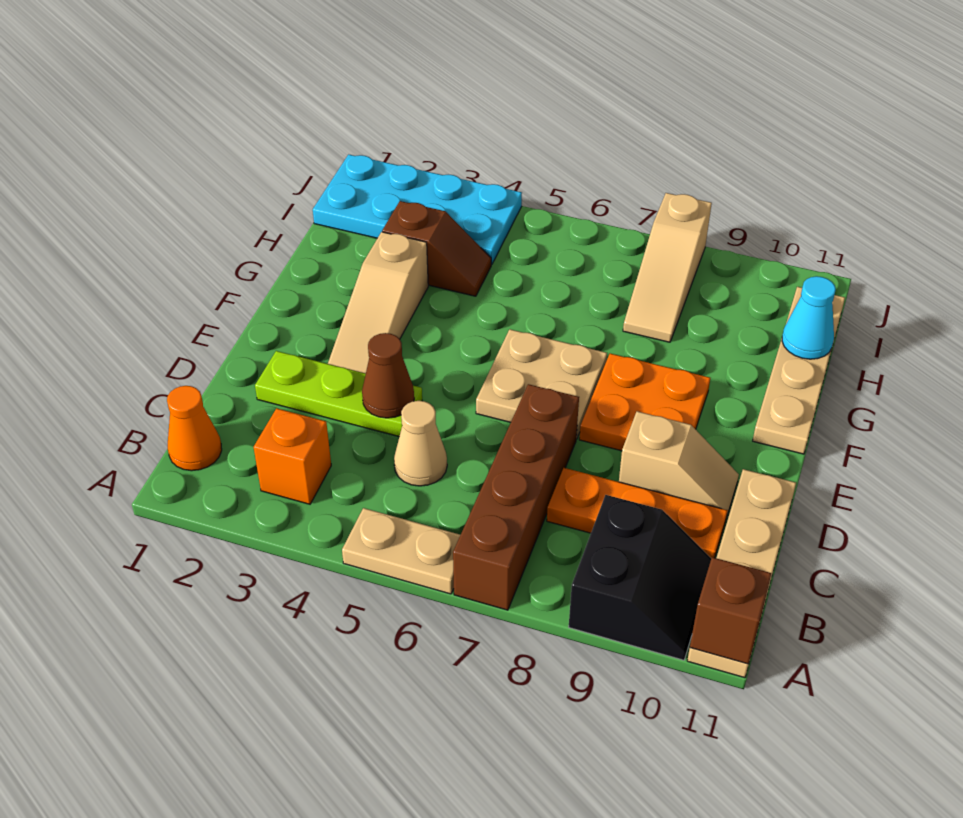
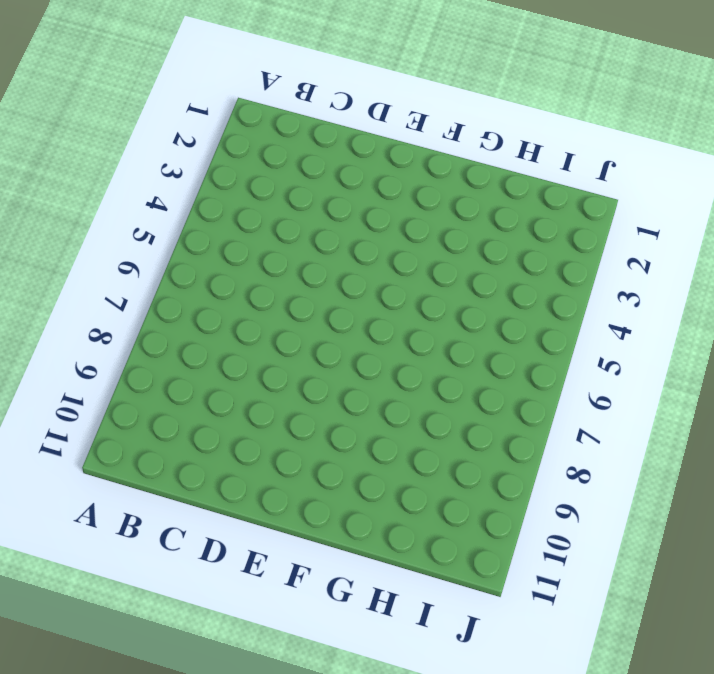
none -> tan plate A5:A6 level 1
none -> brown brick A7:D7 level 1
none -> black slope A9:B10 level 1 top 9

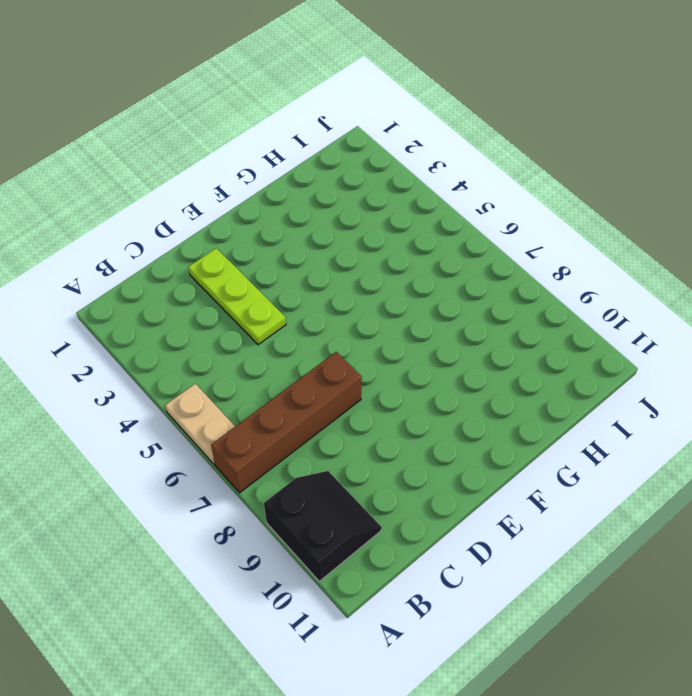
black slope A9:B10 level 1 top A -> black slope A9:B10 level 1 top 9
none -> tan plate A11:D11 level 1
none -> orange cone B1 level 1
none -> orange brick B3 level 1

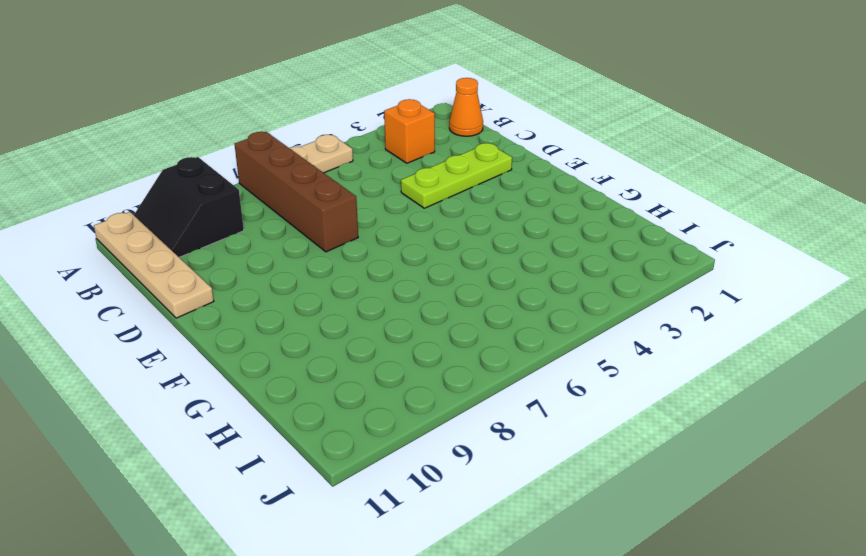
none -> tan cone C5 level 1
none -> orange plate C8:C10 level 1
none -> tan slope D9:D10 level 1 top 9

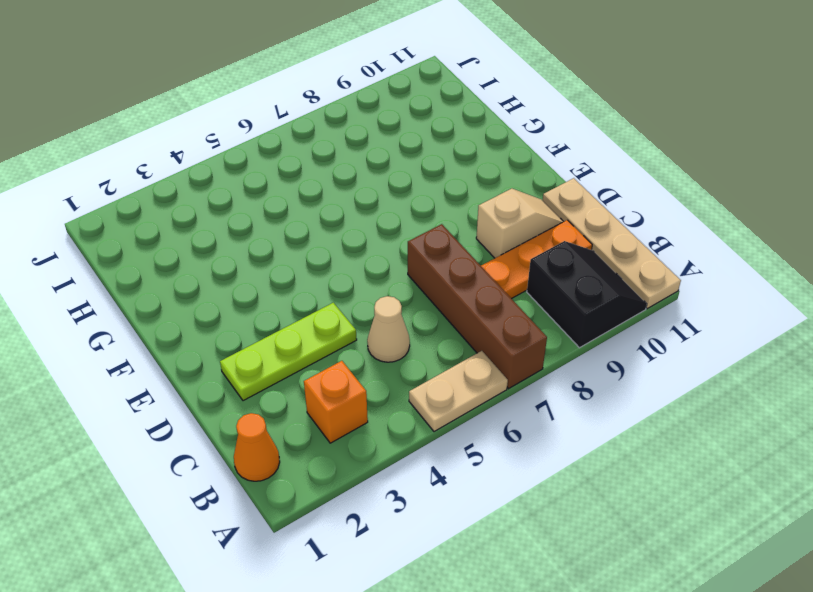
none -> tan slope E3:G3 level 1 top G
none -> tan plate E6:F7 level 1
none -> orange plate E8:F9 level 1

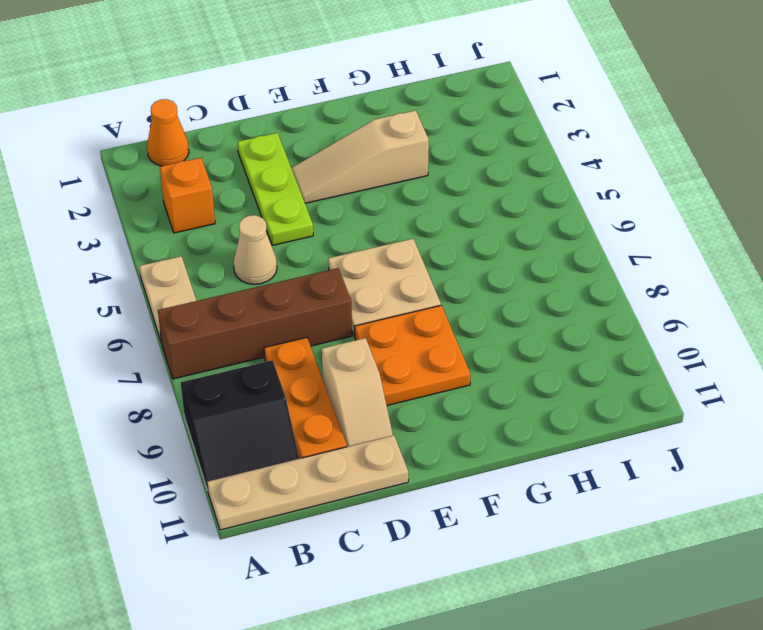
none -> tan plate F11:I11 level 1
none -> brown slope H3:H4 level 1 top 3
none -> tan slope H8:J8 level 1 top J

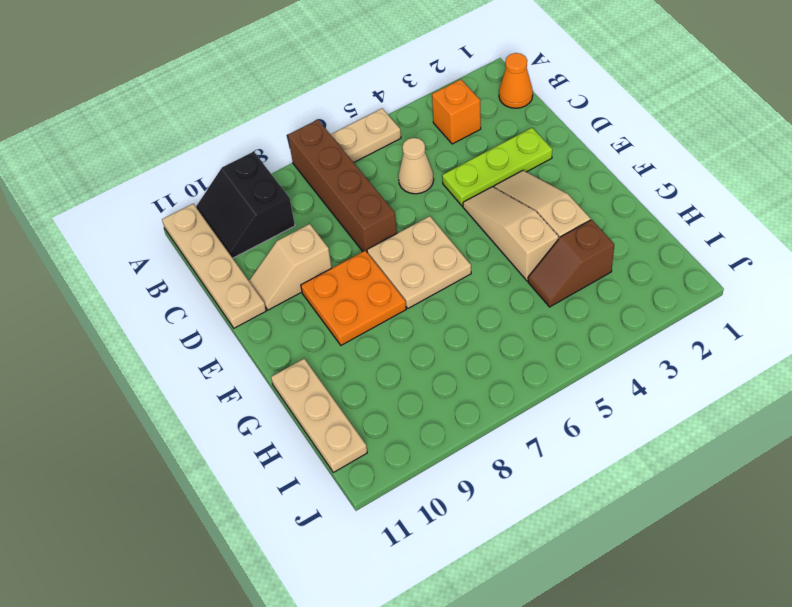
tan slope E4:G4 level 1 top G -> tan slope H8:J8 level 1 top J
tan plate G11:I11 level 1 -> tan plate F11:I11 level 1
none -> orange plate C8:C10 level 1
none -> cyan plate I1:J4 level 1
none -> brown brick A11 level 2

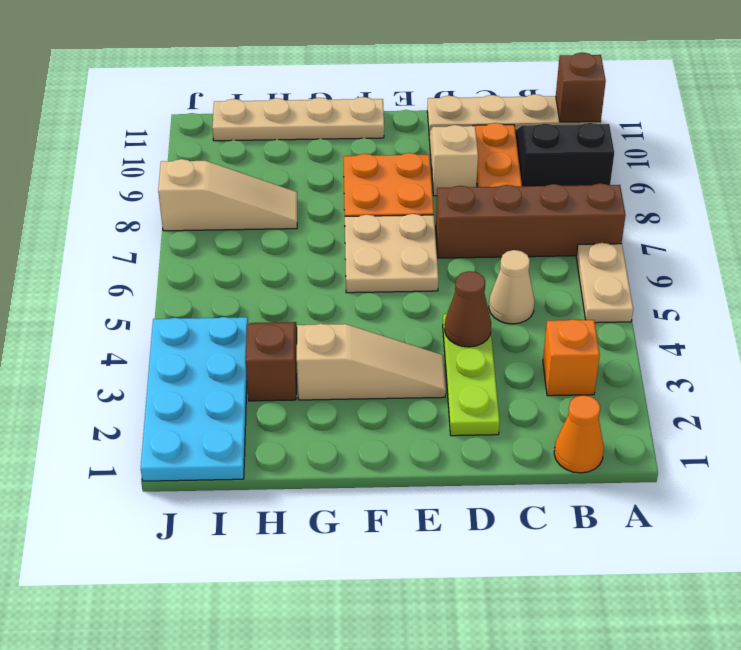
none -> cyan cone H11 level 2

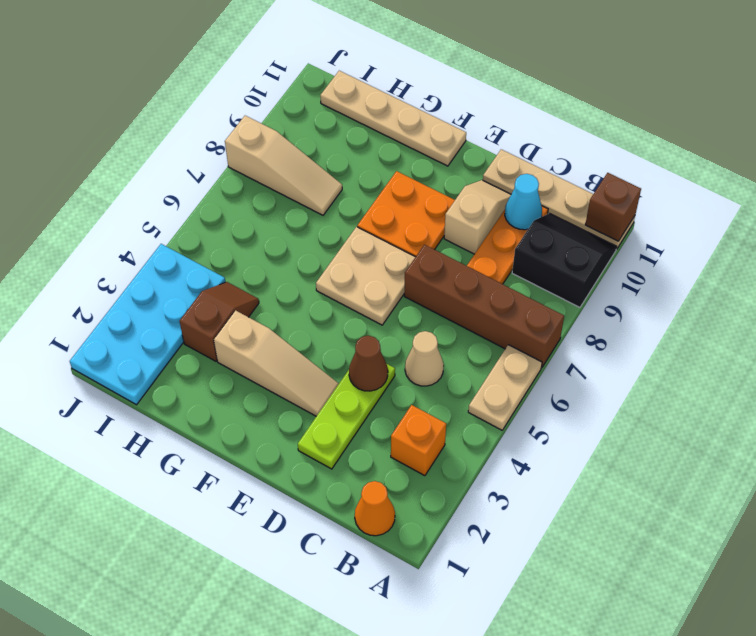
cyan cone C10 level 2 -> cyan cone H11 level 2

